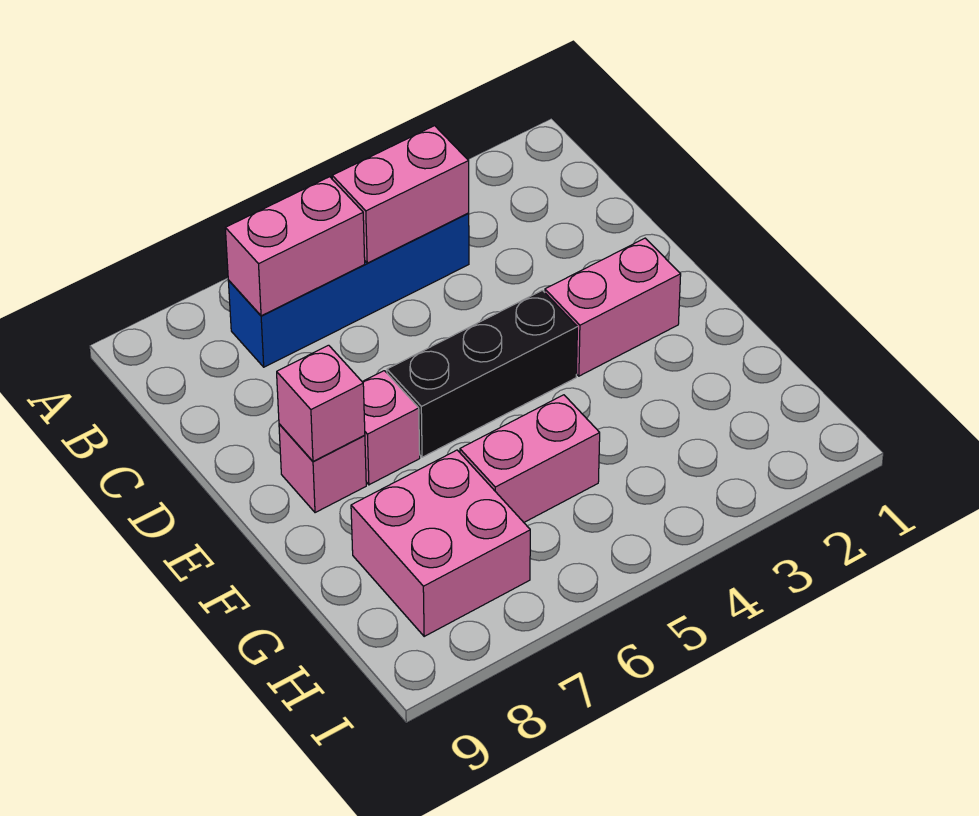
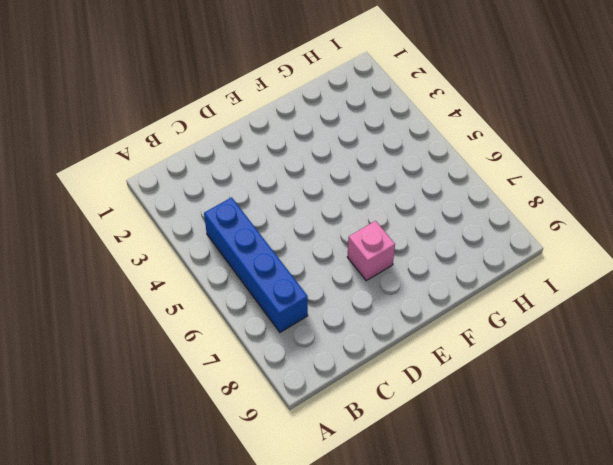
none -> pink brick E2:E3 level 1
none -> black brick E4:E6 level 1

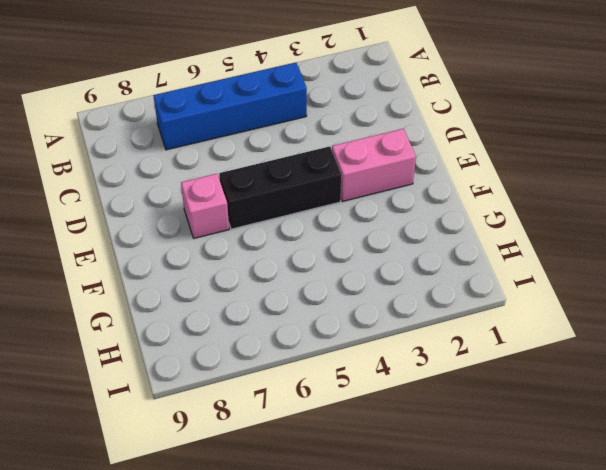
none -> pink brick E8 level 1
none -> pink brick G5:G6 level 1

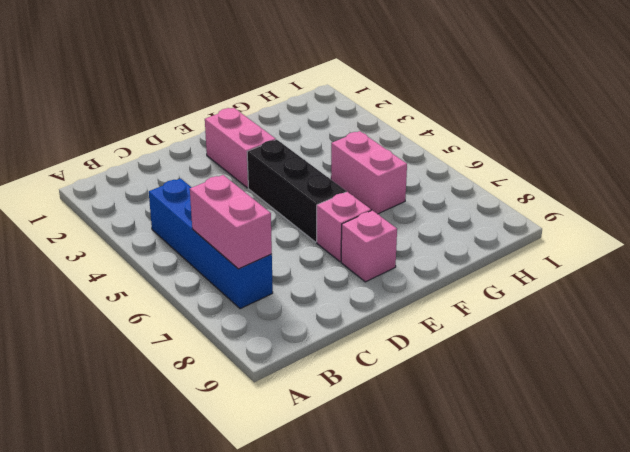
none -> pink brick G7:H8 level 1
none -> pink brick B4:B5 level 2

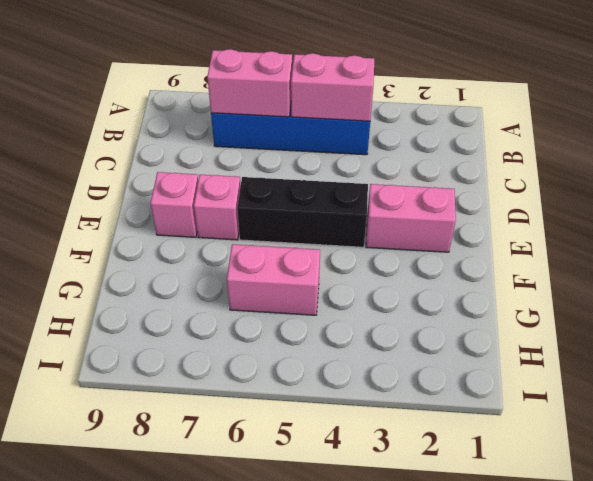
none -> pink brick G7:H8 level 1
none -> pink brick E8 level 2

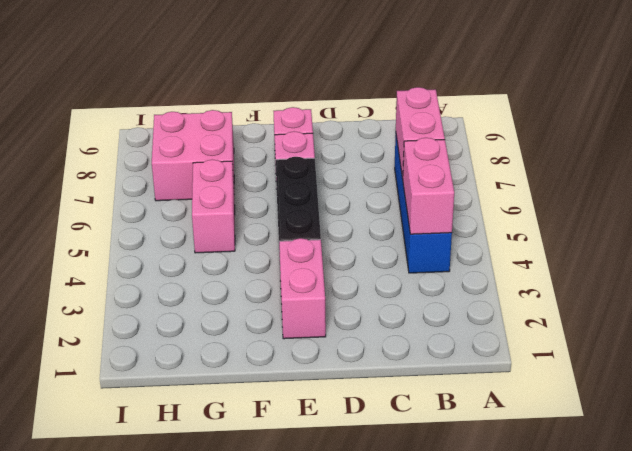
none -> pink brick E8 level 2

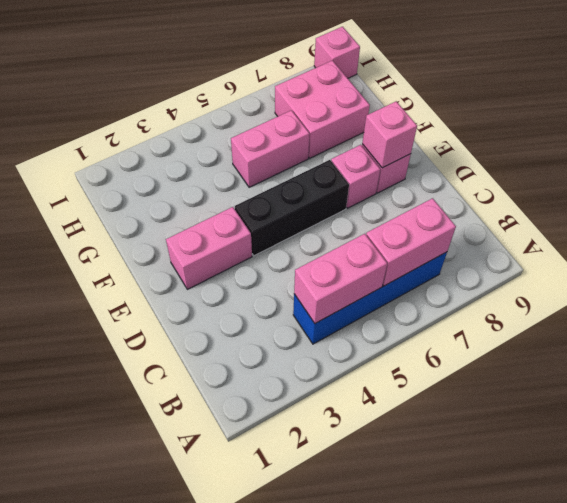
pink brick I9 level 1 -> none

